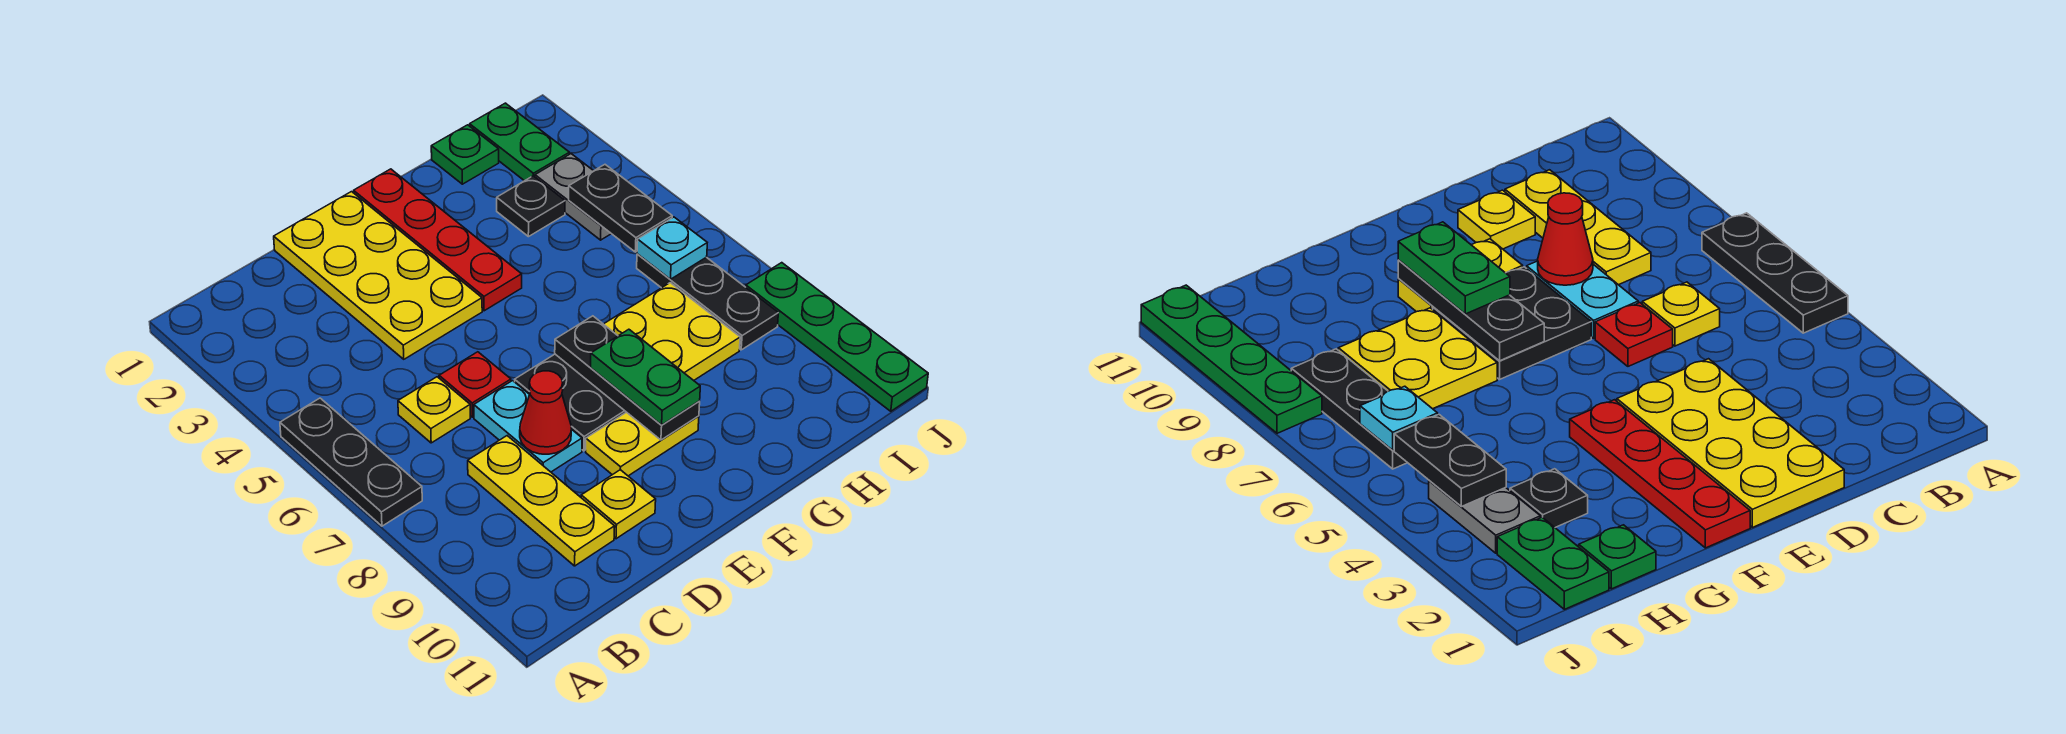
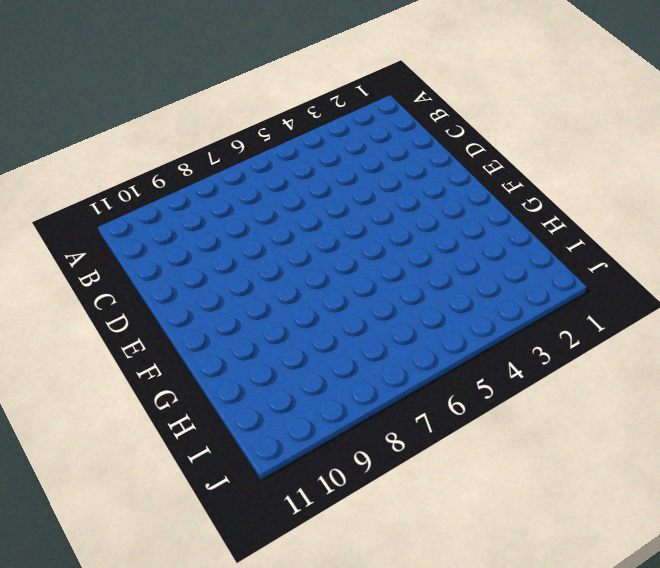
none -> black plate A5:A7 level 1
none -> yellow plate C6 level 1
none -> yellow plate C8:C10 level 1

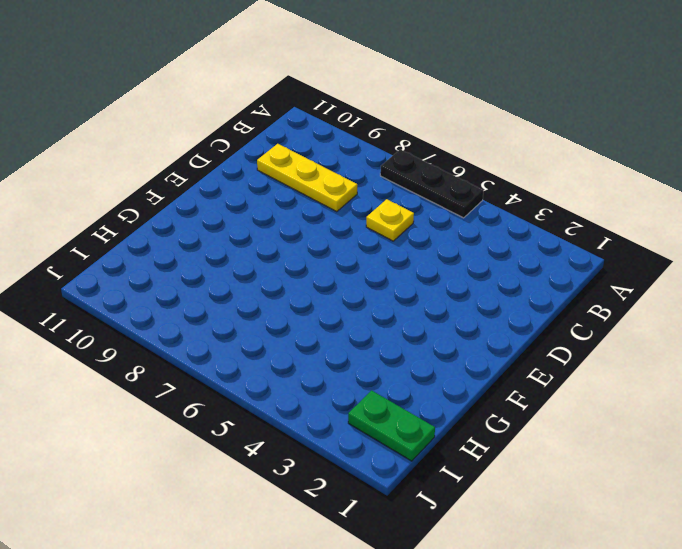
none -> yellow plate D1:E4 level 1
none -> red plate D6 level 1
none -> cyan plate D7:D8 level 1

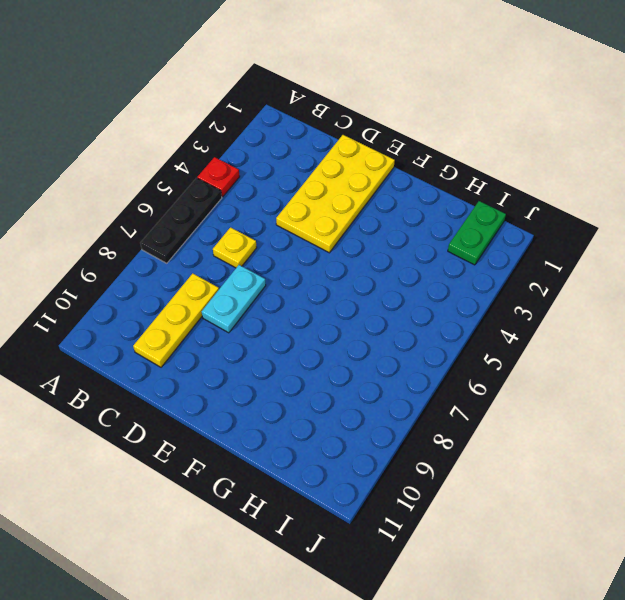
red plate A4 level 1 -> red plate D6 level 1
none -> yellow plate D10 level 1
none -> black plate E7:F8 level 1
none -> yellow plate E9:F9 level 1

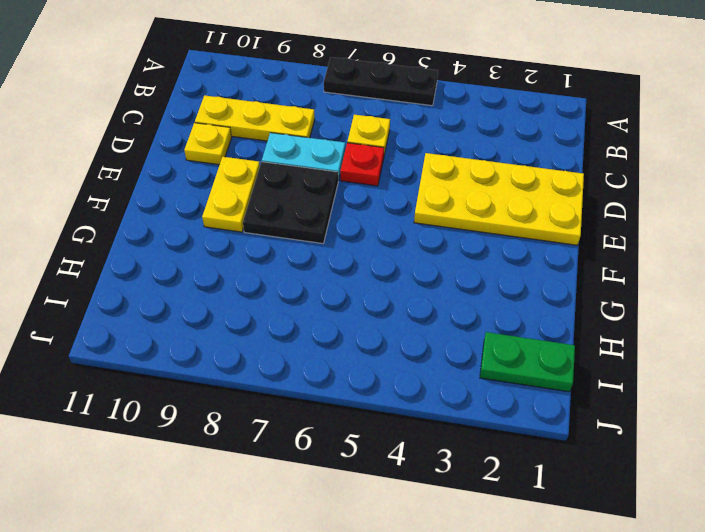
none -> red plate F1:F4 level 1
none -> yellow plate G7:H8 level 1
none -> green plate H1 level 1

